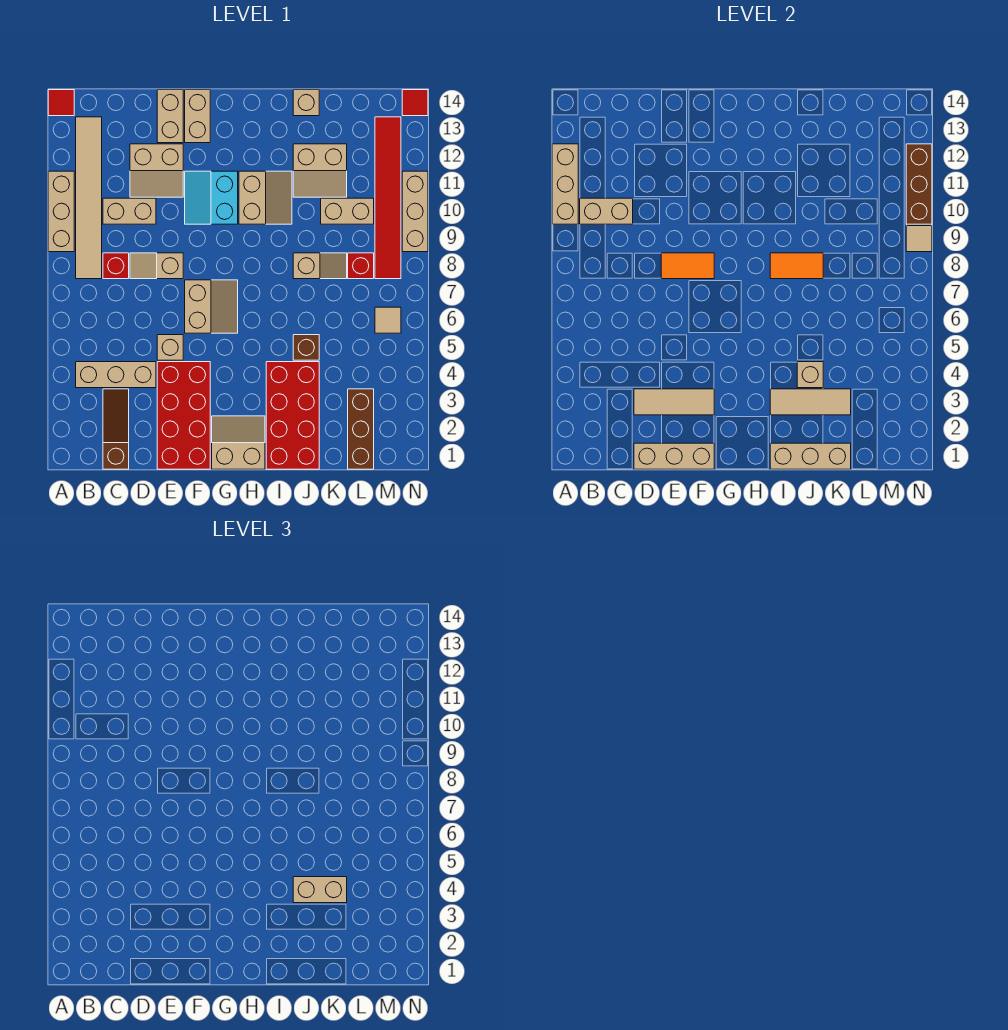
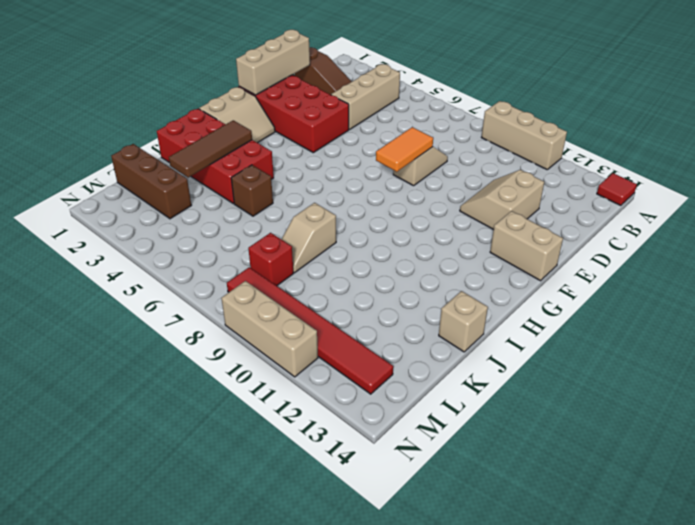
brown tile I3:K3 level 2 -> tan tile I3:K3 level 2
none -> tan tile B8:B13 level 1
none -> red brick C8 level 1
none -> tan brick C10:D10 level 1
none -> tan brick E5 level 1

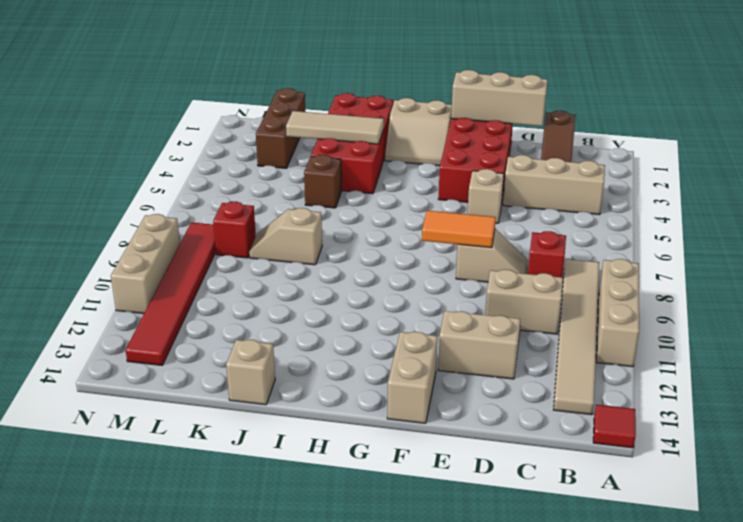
none -> tan brick E13:E14 level 1
none -> tan slope F6:G7 level 1 top F
none -> cyan slope F10:G11 level 1 top G
none -> tan slope H10:I11 level 1 top H

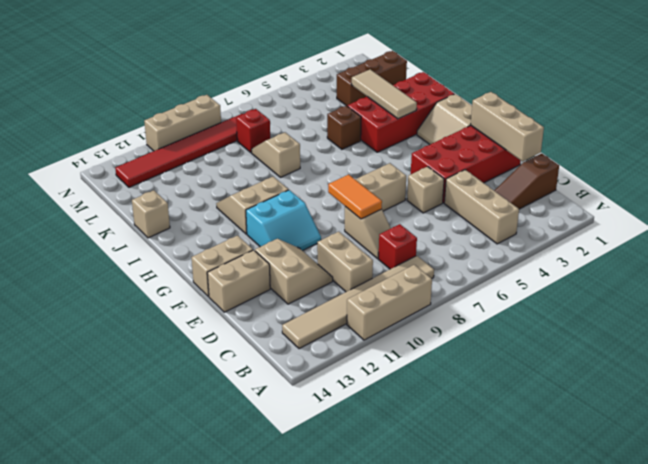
none -> red tile A14 level 1
none -> tan slope J11:K12 level 1 top 12
none -> tan brick K10:L10 level 1
none -> tan tile M6 level 1

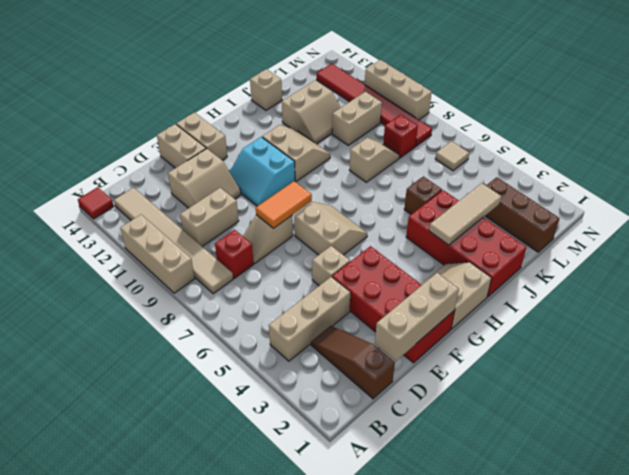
none -> red tile N14 level 1
none -> tan brick A10:A12 level 2
none -> tan brick B10:C10 level 2
none -> tan tile D3:F3 level 2

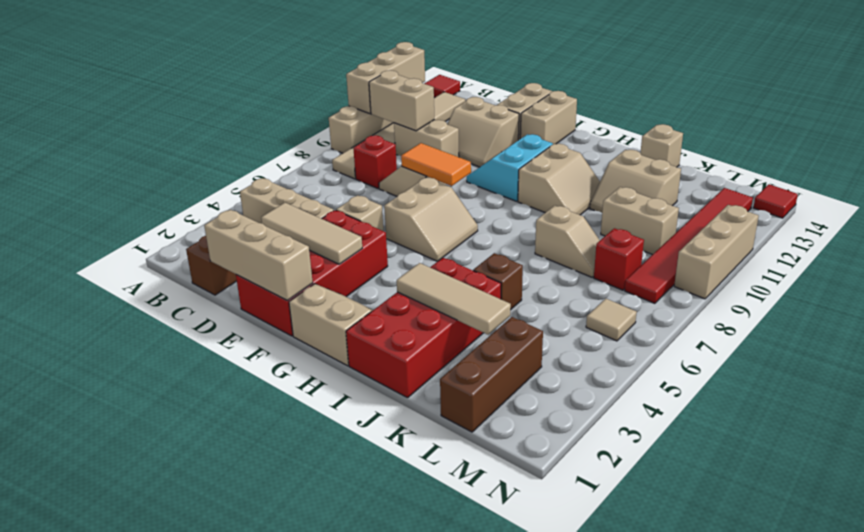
none -> tan brick I1:K1 level 2
none -> orange tile I8:J8 level 2
none -> tan brick J4 level 2
none -> tan tile N9 level 2

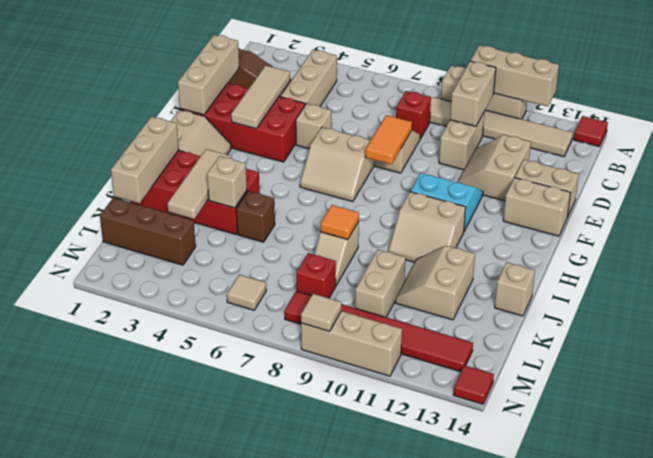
orange tile J8 level 2 -> orange tile I8:J8 level 2
none -> brown brick N10:N12 level 2
none -> tan brick J4:K4 level 3

